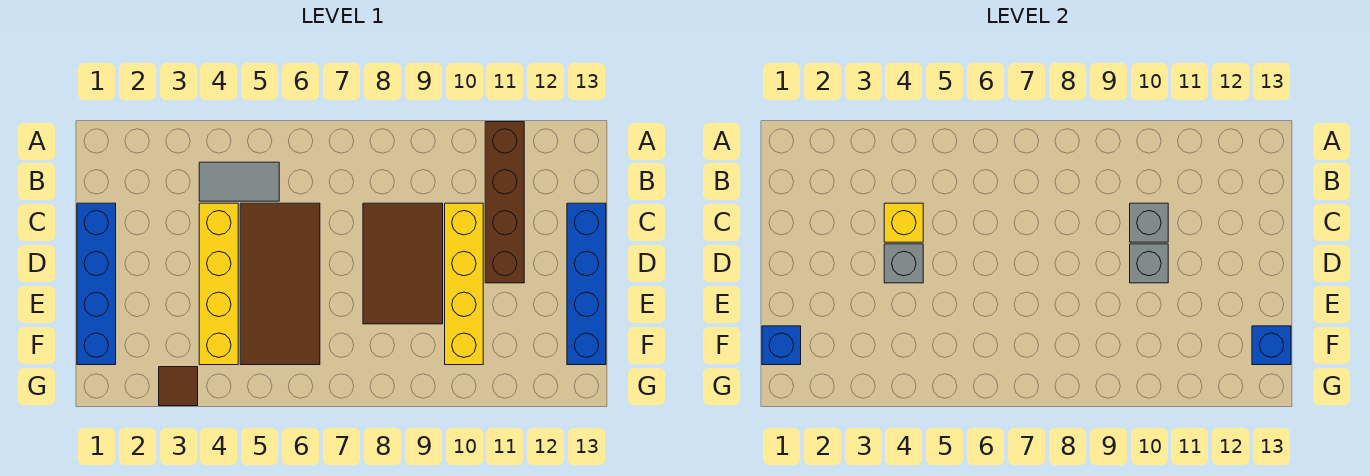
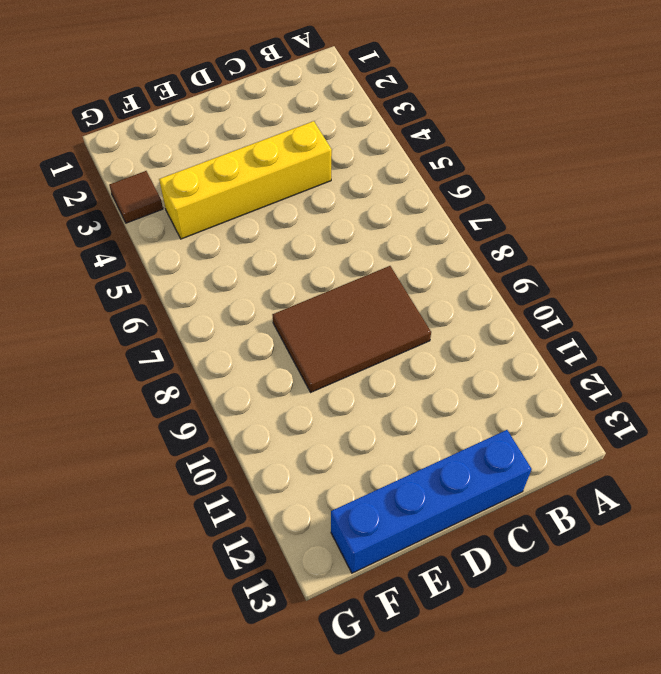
none -> brown brick A11:D11 level 1
none -> grey tile B4:B5 level 1
none -> blue brick C1:F1 level 1

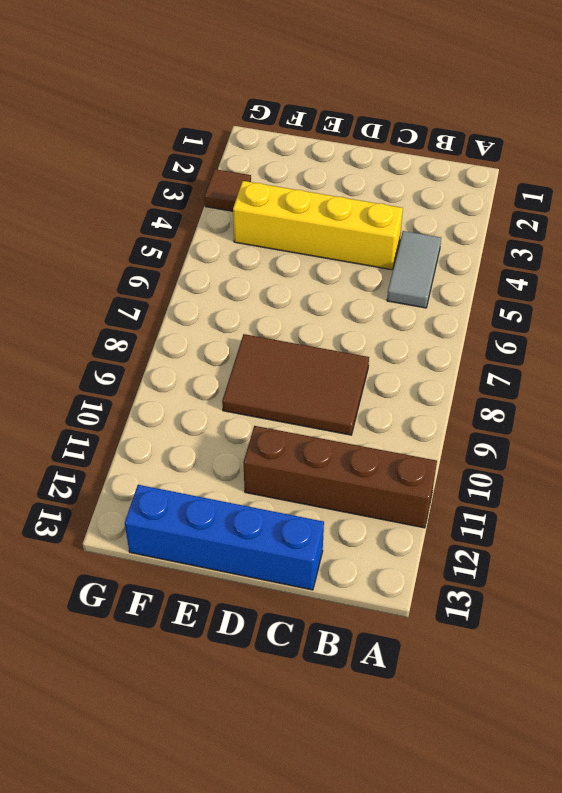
none -> blue brick C1:F1 level 1
none -> brown tile C5:F6 level 1
none -> yellow brick C10:F10 level 1

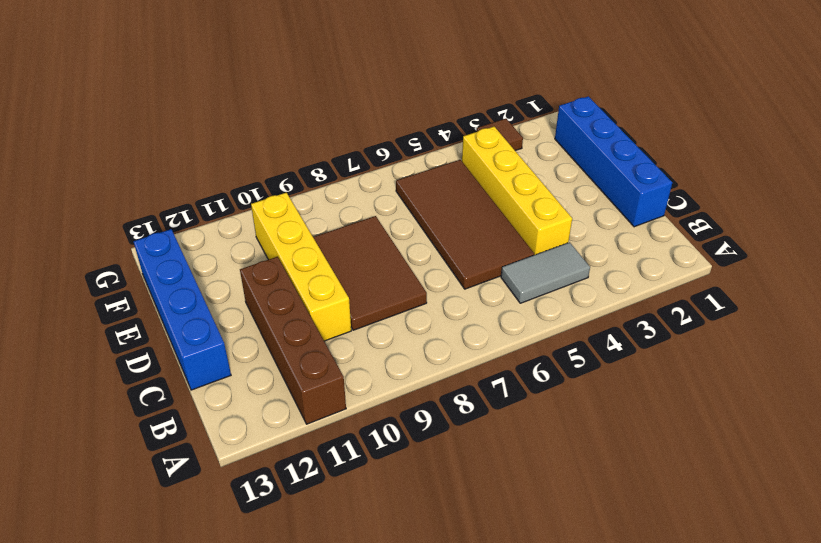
none -> yellow brick C4 level 2
none -> grey brick C10 level 2
none -> grey brick D4 level 2

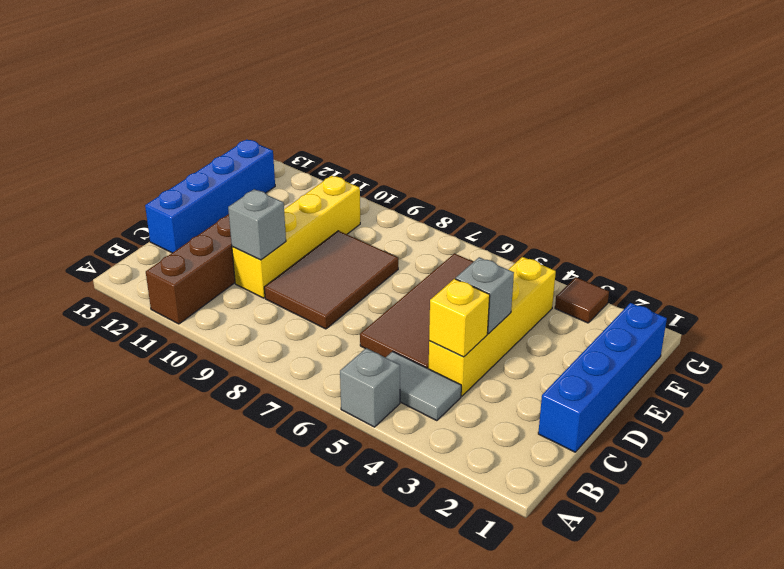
grey brick A5 level 1 -> grey brick D10 level 2
none -> blue brick F1 level 2
none -> blue brick F13 level 2

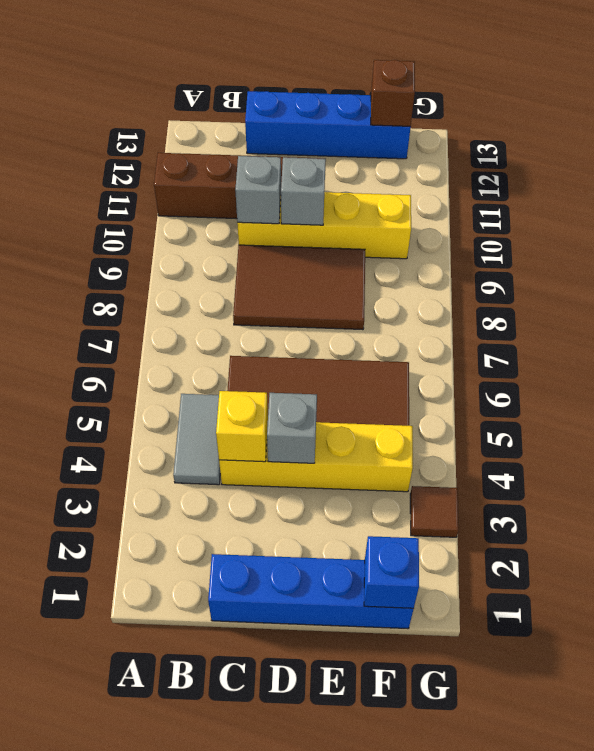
brown brick F13 level 2 -> blue brick F13 level 2

